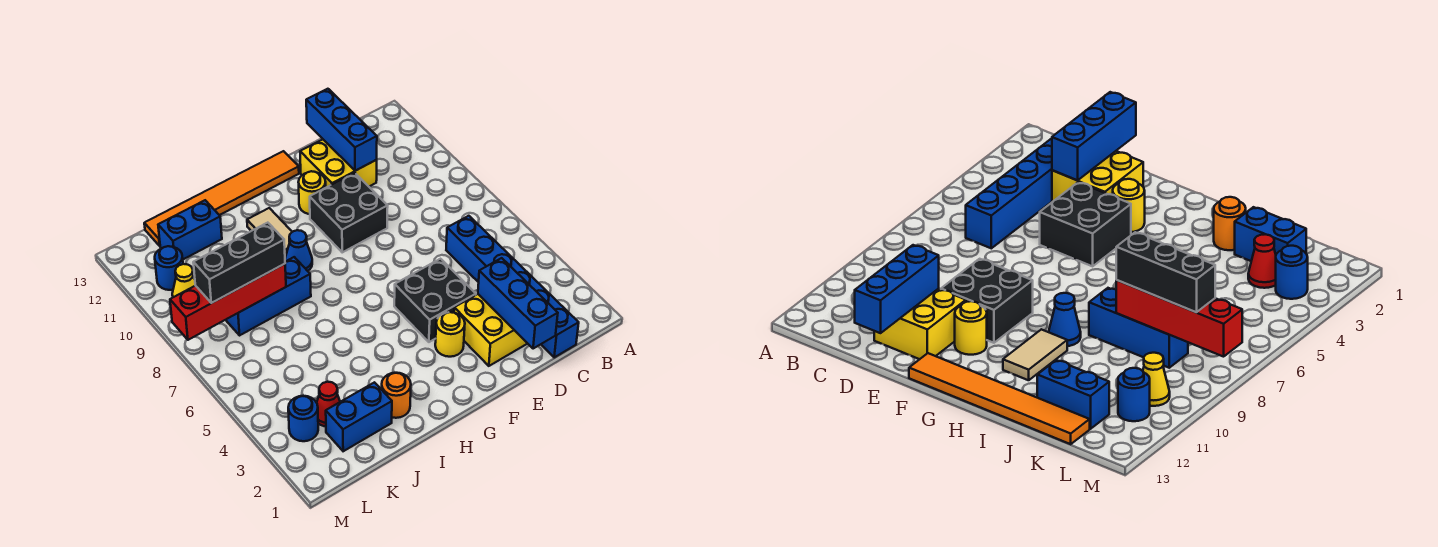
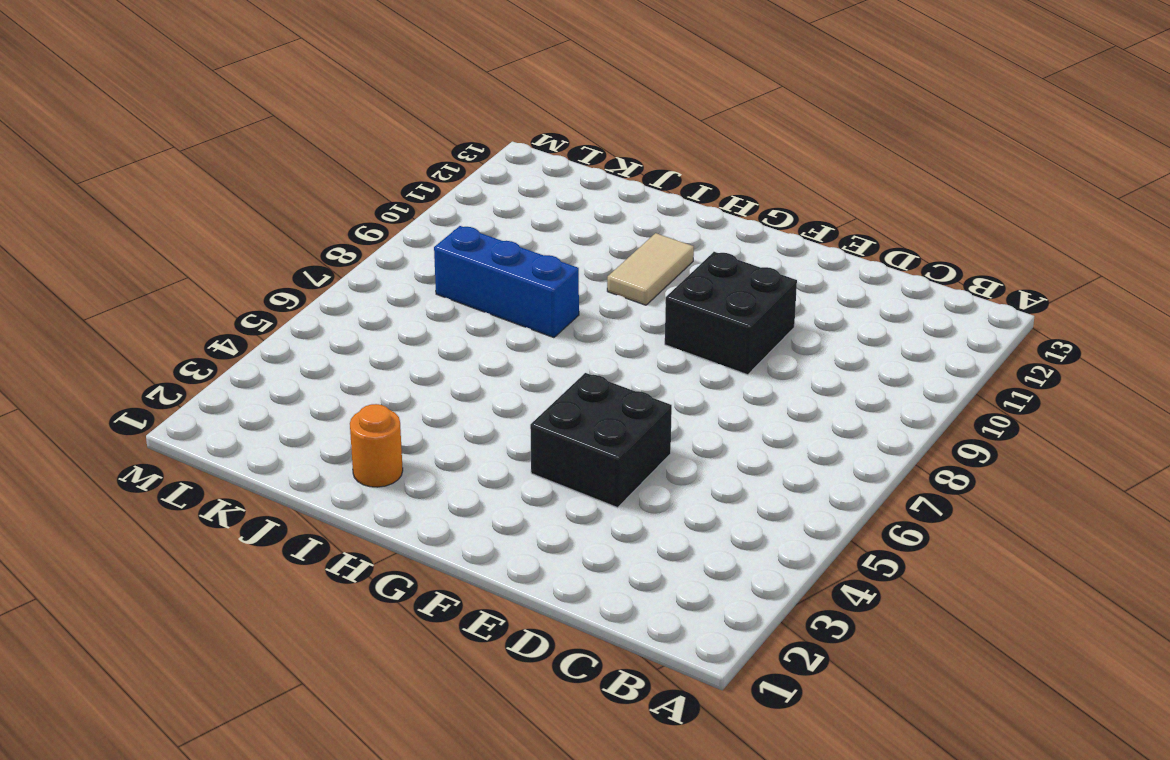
none -> blue brick C1:C6 level 1
none -> yellow brick D2:E3 level 1
none -> yellow brick D11:E12 level 1

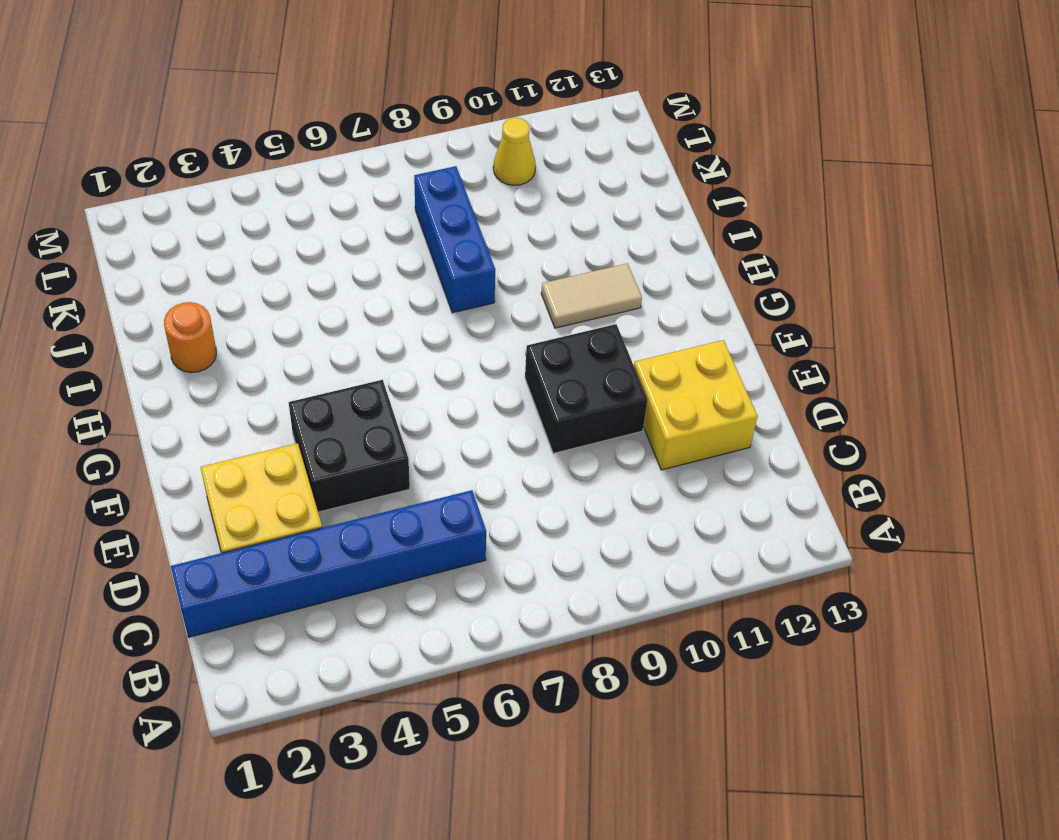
none -> yellow round brick F3 level 1
none -> yellow round brick F11 level 1
none -> orange tile F13:K13 level 1

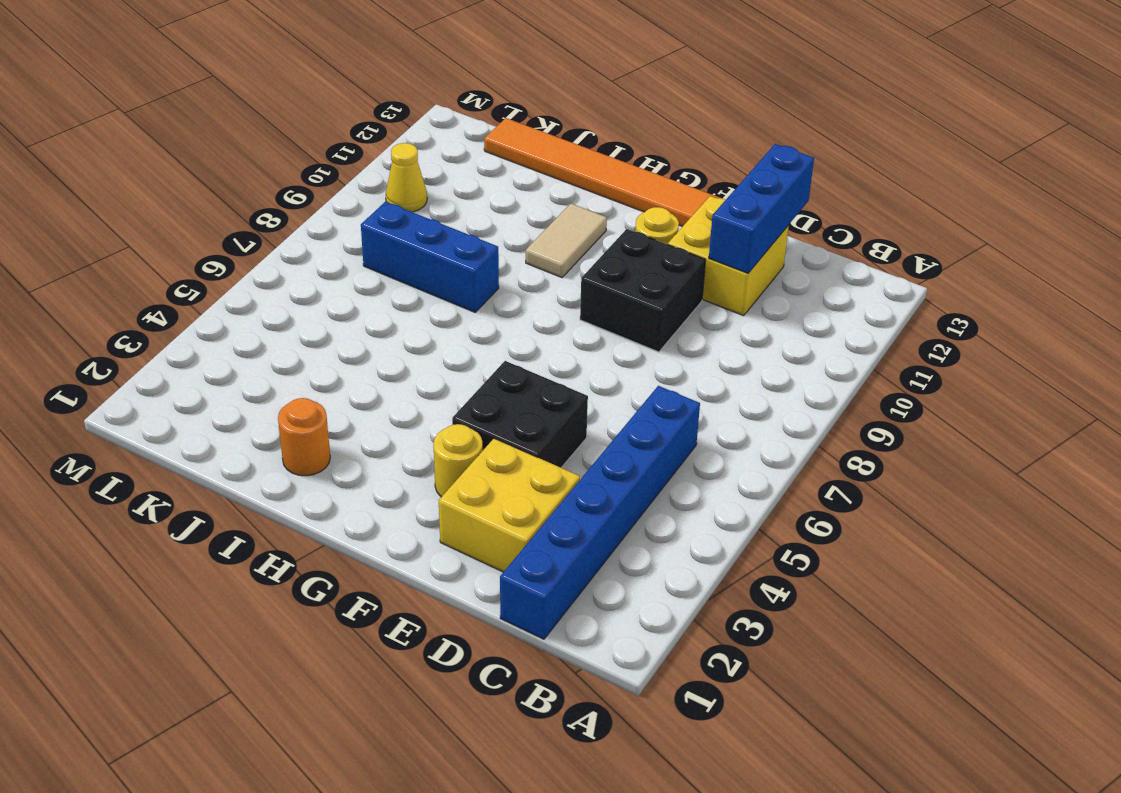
none -> blue cone H9 level 1
none -> blue brick J2:K2 level 1
none -> blue brick J12:K12 level 1

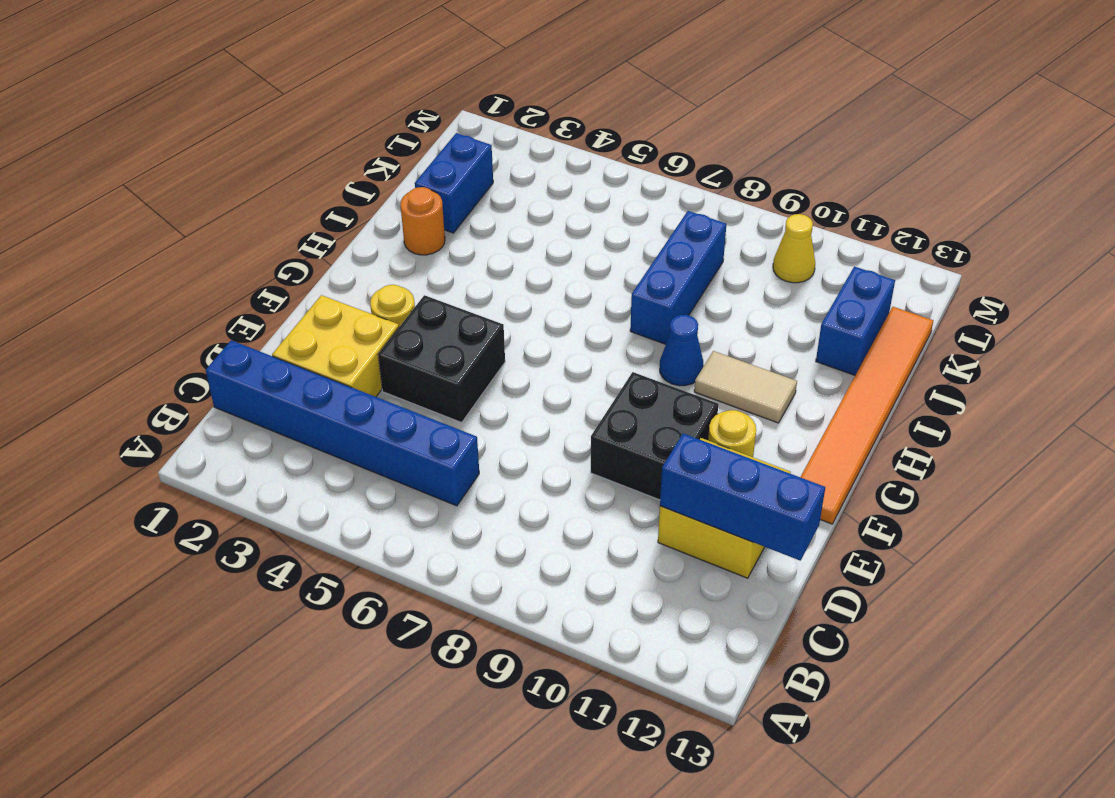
none -> red cone K3 level 1
none -> blue round brick L3 level 1
none -> blue round brick L11 level 1

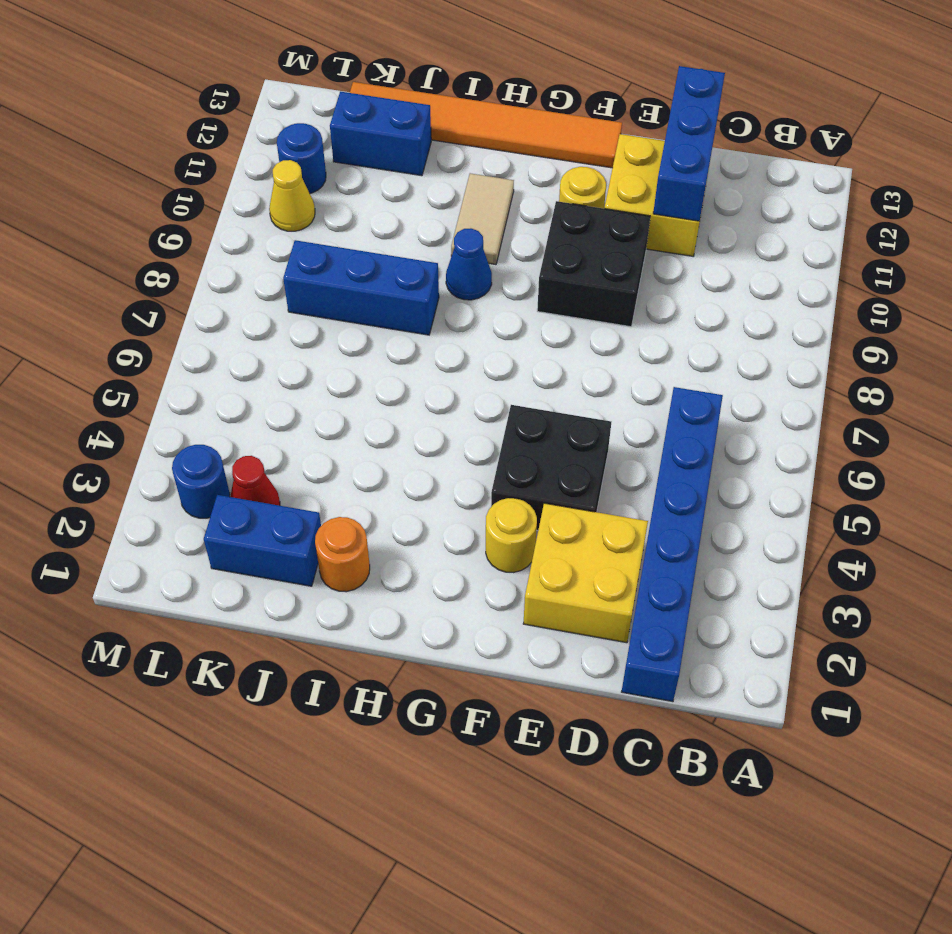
none -> blue brick D1:D3 level 2
none -> red brick J8:M8 level 2
none -> black brick J8:L8 level 3

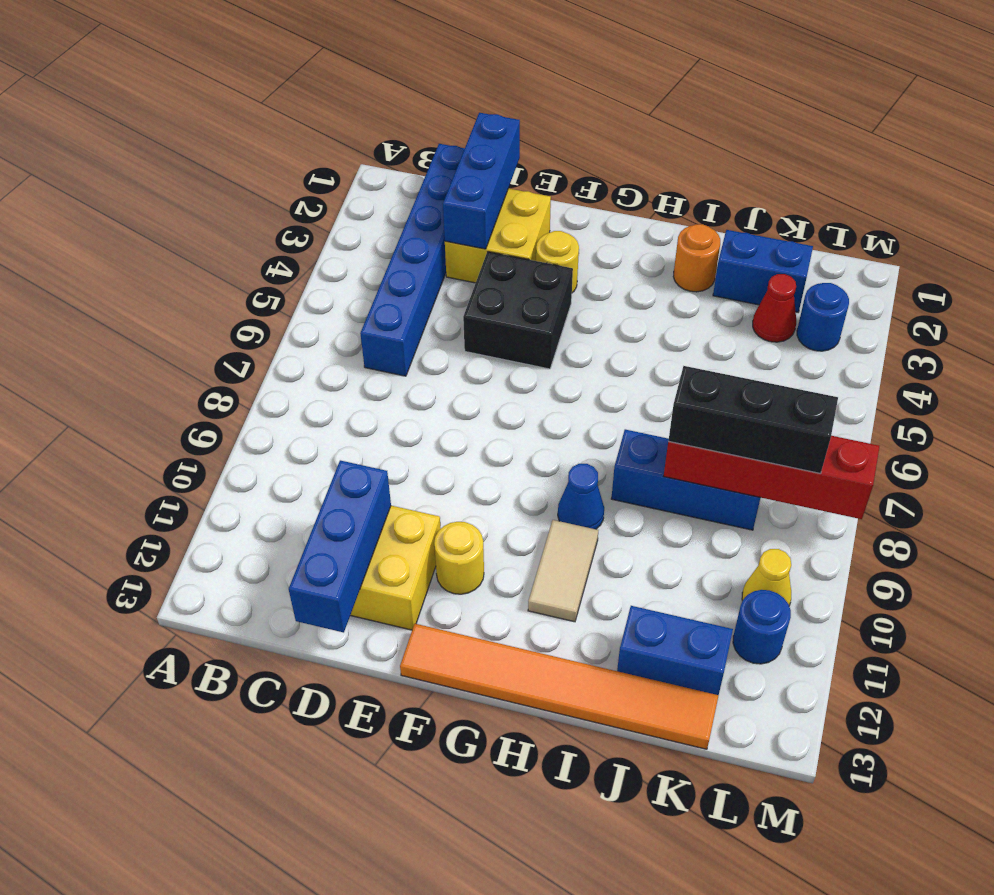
none -> black brick E9:F10 level 1

